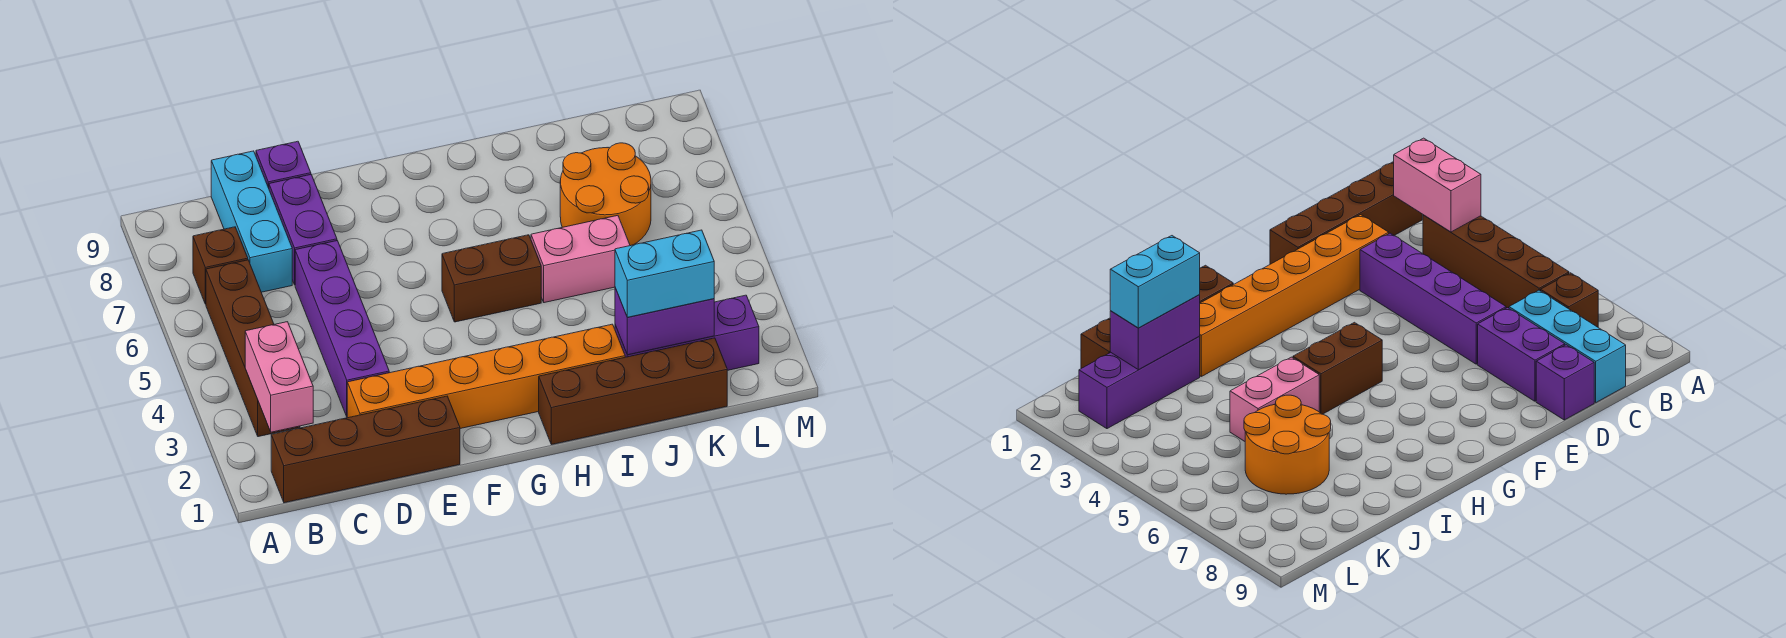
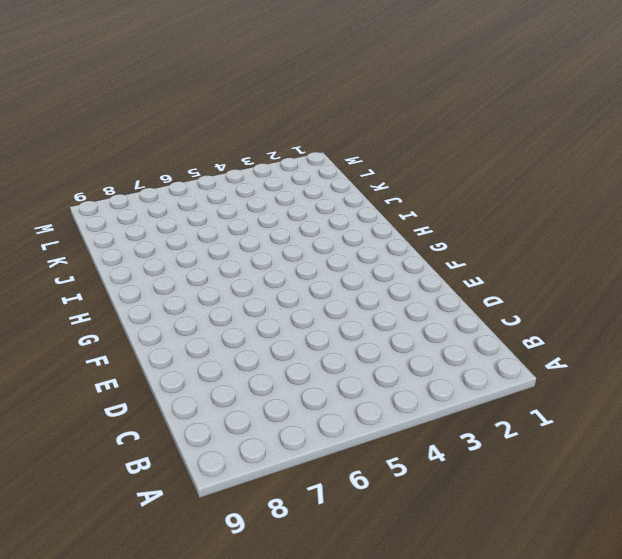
none -> brown brick B1:E1 level 1
none -> brown brick B3:B6 level 1
none -> brown brick B7 level 1

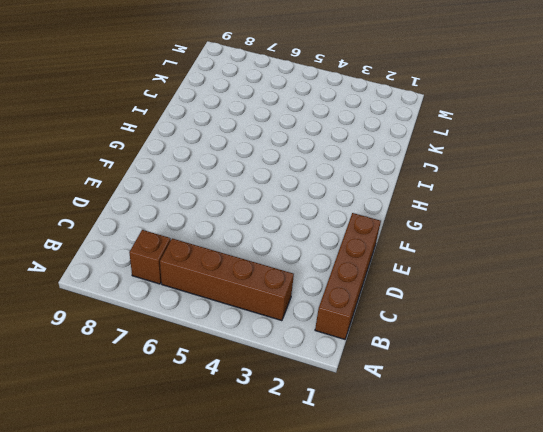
none -> cyan brick C7:C9 level 1
none -> orange brick D2:I2 level 1
none -> purple brick D3:D6 level 1

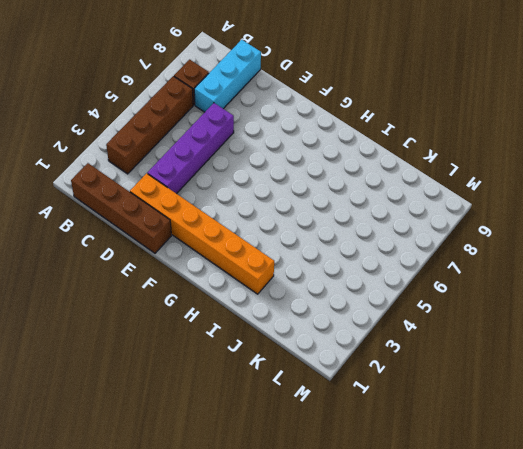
none -> purple brick D7:D8 level 1
none -> purple brick D9 level 1
none -> brown brick G5:H5 level 1

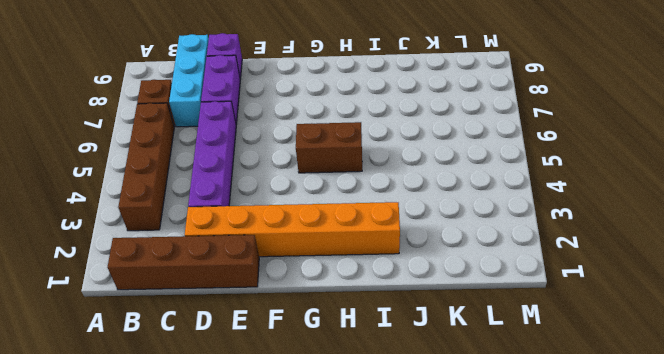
none -> brown brick H1:K1 level 1
none -> pink brick I5:J5 level 1
none -> purple brick J2:L2 level 1

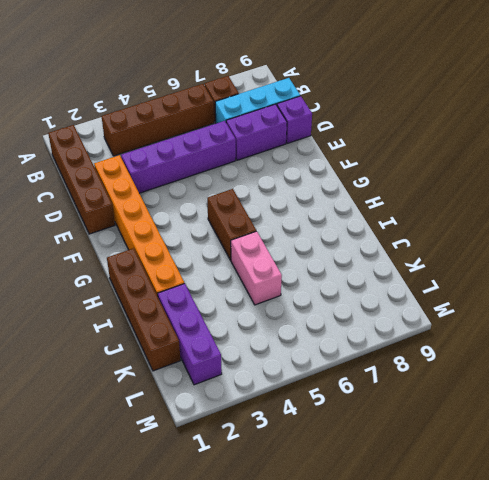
none -> orange round brick J6:K7 level 1
none -> pink brick B2:B3 level 2
none -> purple brick J2:K2 level 2

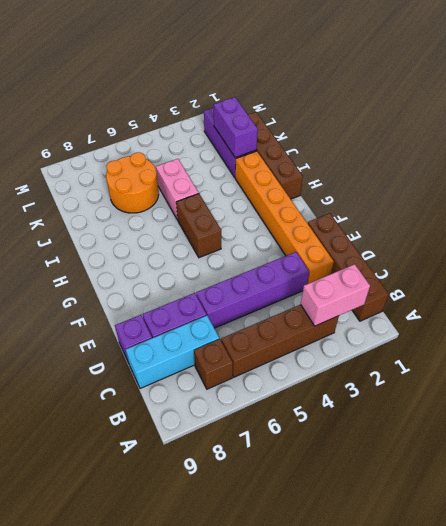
none -> cyan brick J2:K2 level 3

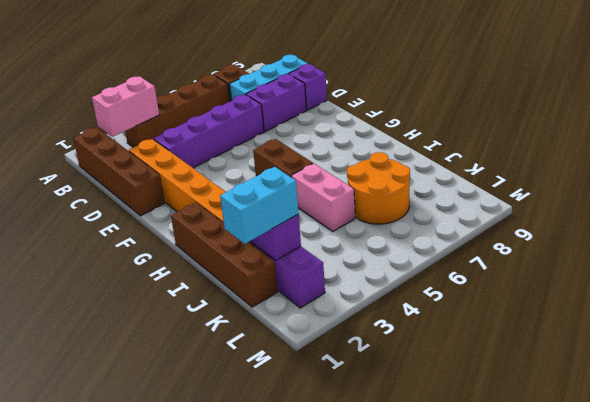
cyan brick K1:K2 level 3 -> cyan brick J2:K2 level 3

